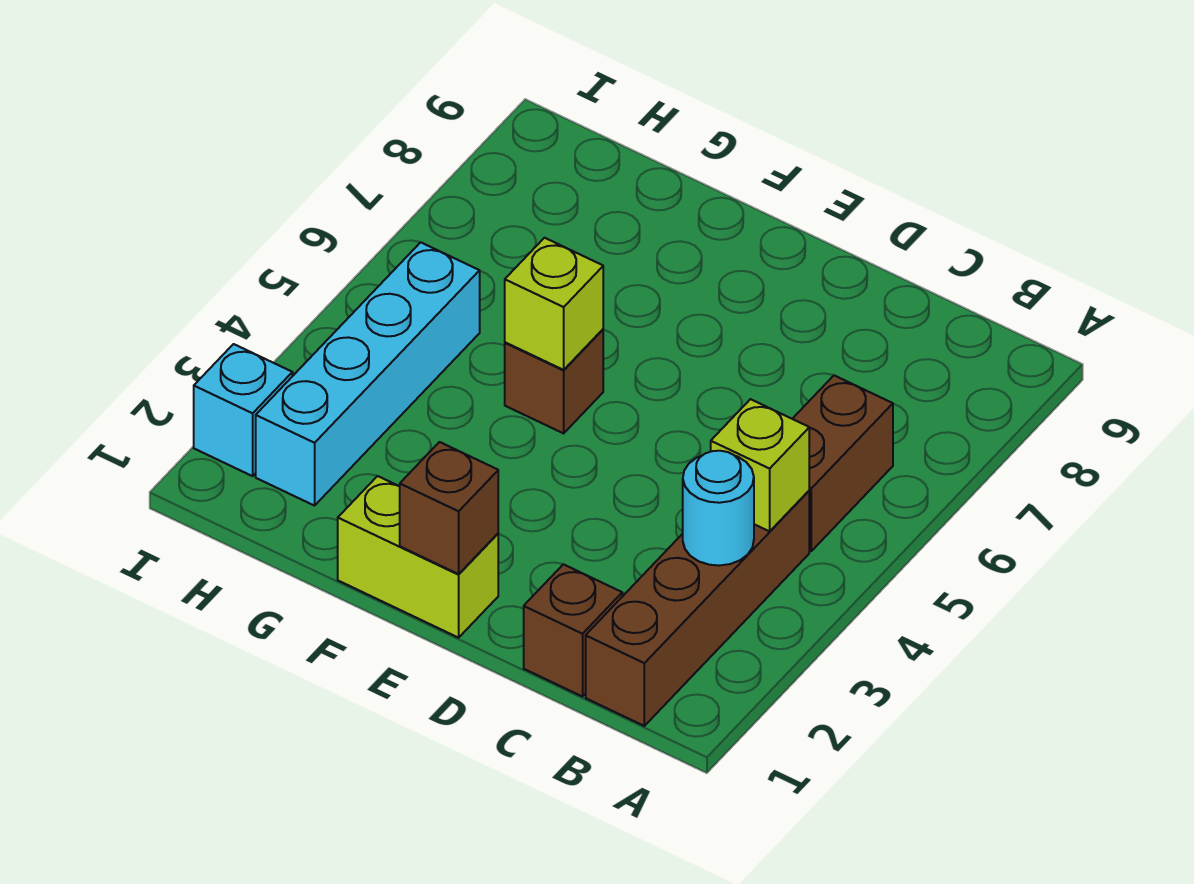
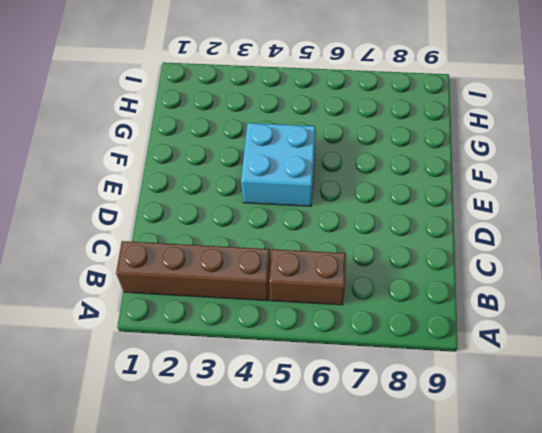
cyan brick E4:F5 level 1 -> brown brick F5 level 1
none -> brown brick C1 level 1
none -> lime brick E1:F1 level 1

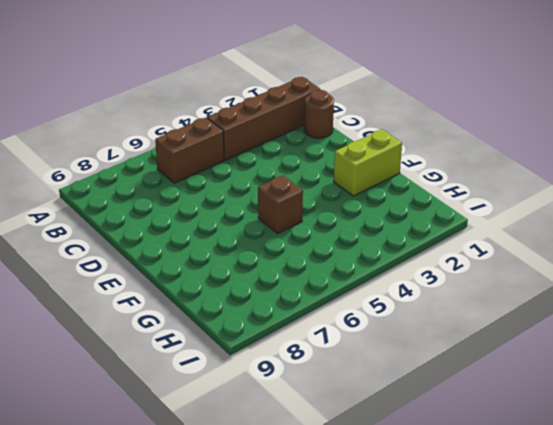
brown round brick C1 level 1 -> brown brick C1 level 1
lime brick F1:F2 level 1 -> lime brick E1:F1 level 1
none -> cyan brick H2:H5 level 1
none -> cyan brick I2 level 1

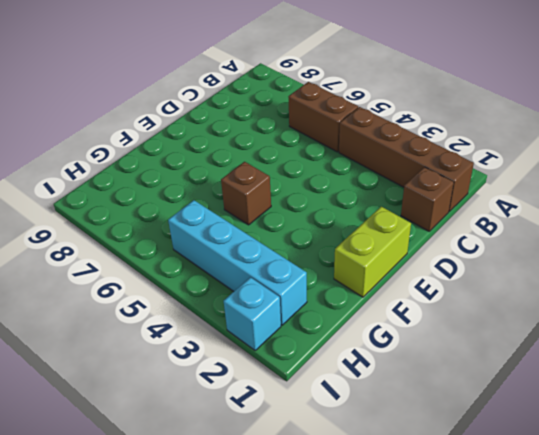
none -> cyan round brick B3 level 2
none -> lime brick B4 level 2

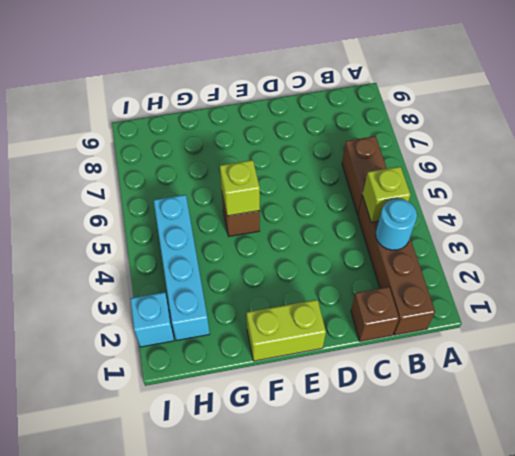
none -> brown brick E1 level 2

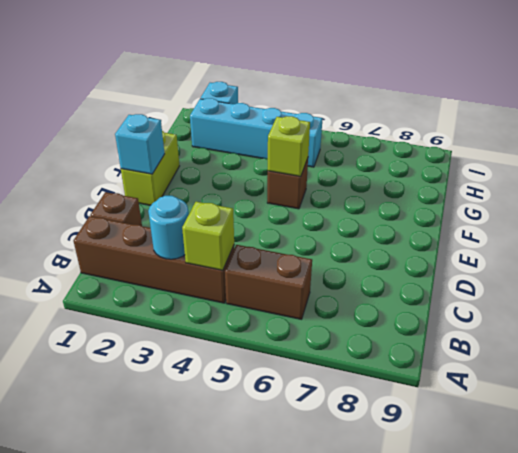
cyan brick E1 level 2 -> brown brick E1 level 2

